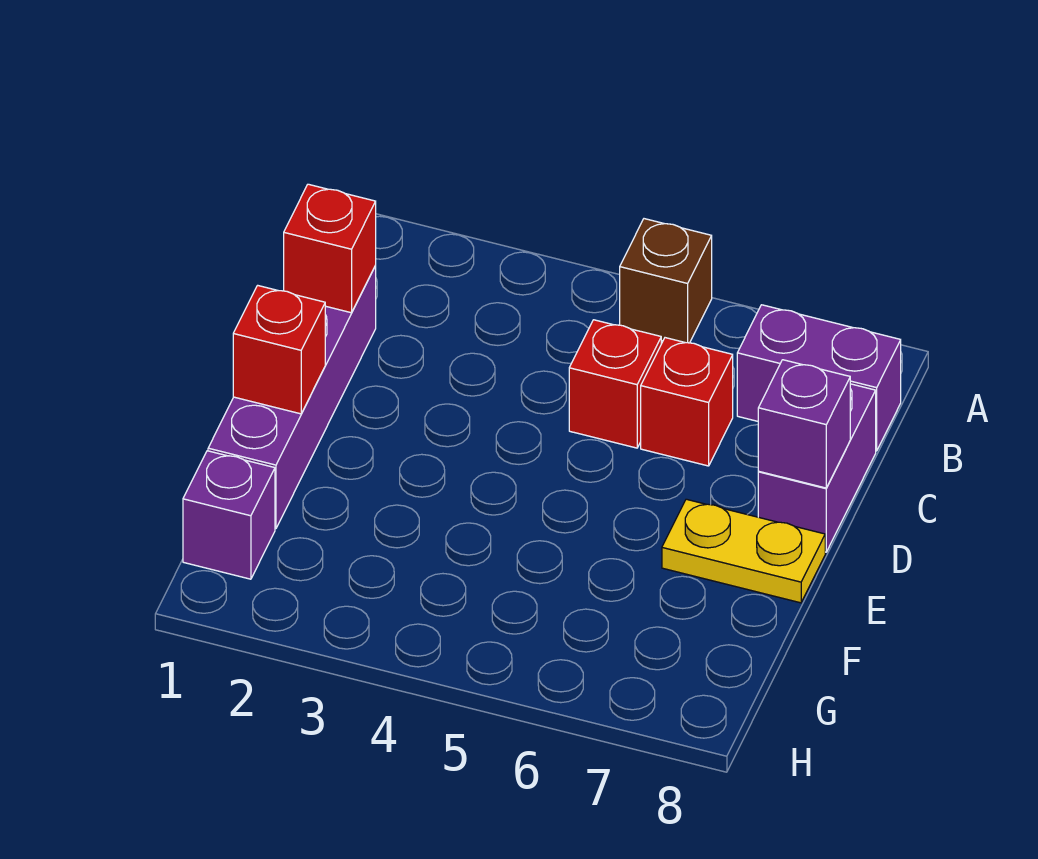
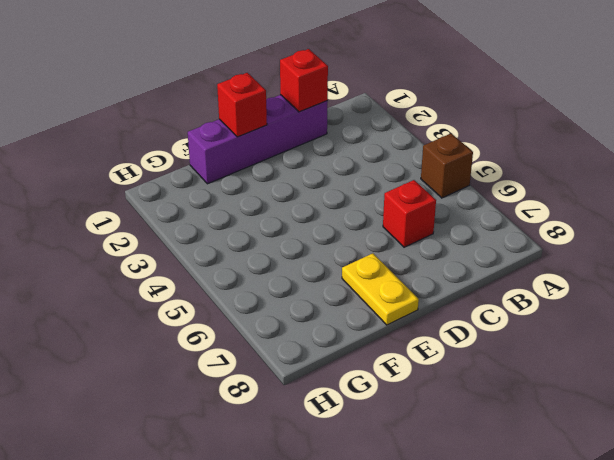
none -> purple brick B7:B8 level 1
none -> red brick C5 level 1

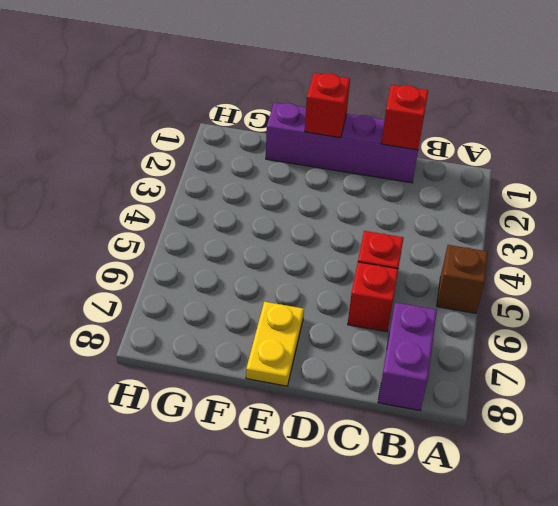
none -> purple brick C8:D8 level 1
none -> purple brick G1 level 1

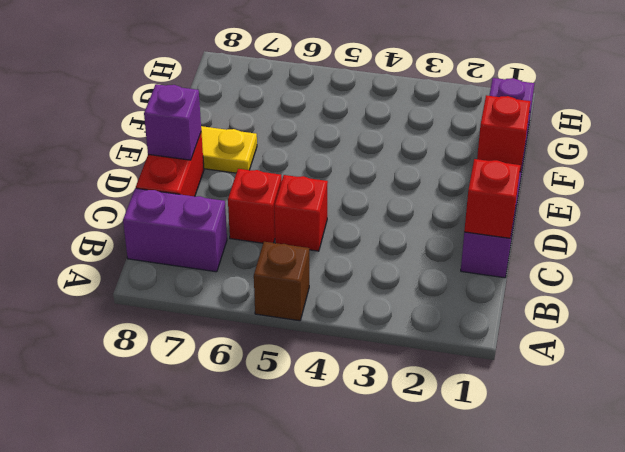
red brick C8:D8 level 1 -> purple brick C8:D8 level 1

